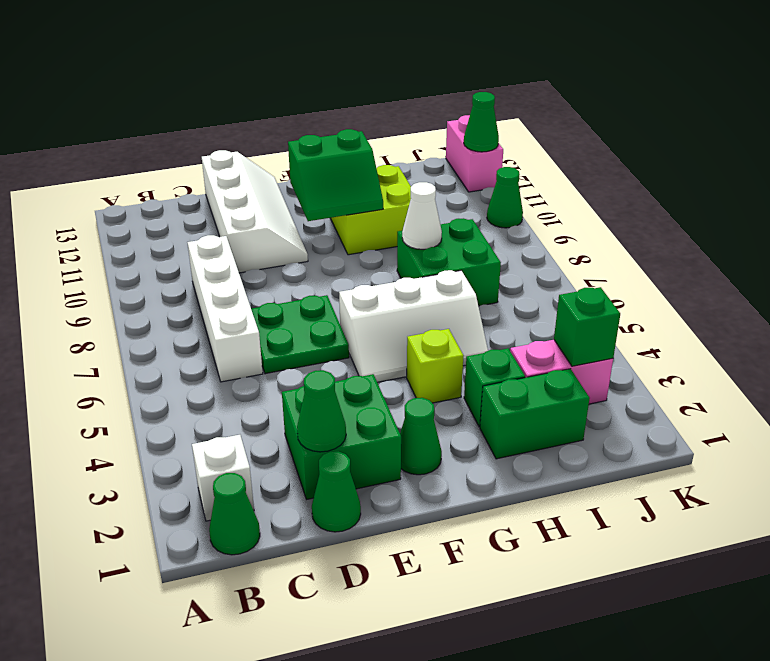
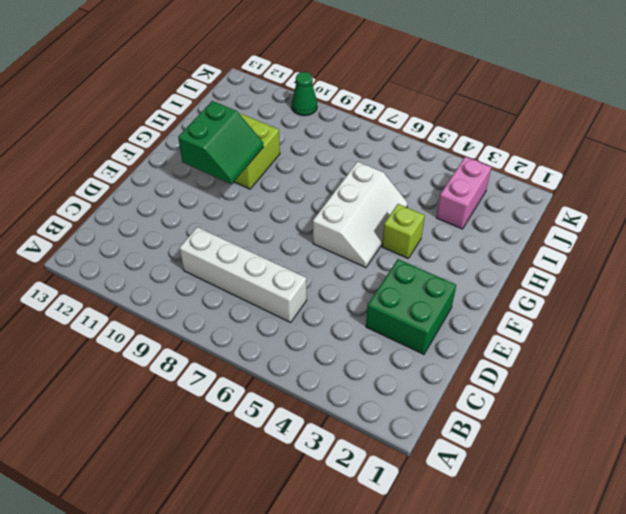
none -> green cone B1 level 1
none -> white brick B2 level 1
none -> green cone D1 level 1

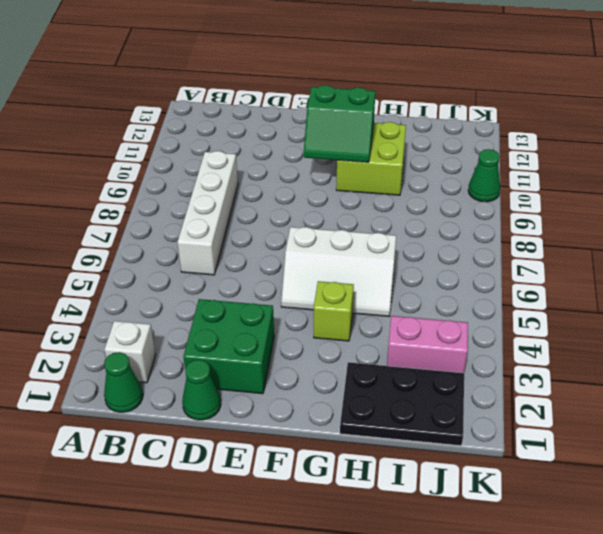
black plate H1:J2 level 1 -> green brick H2:I2 level 1
none -> green plate D6:E7 level 1
none -> white slope D10:E13 level 1 top D
none -> green cone F2 level 1

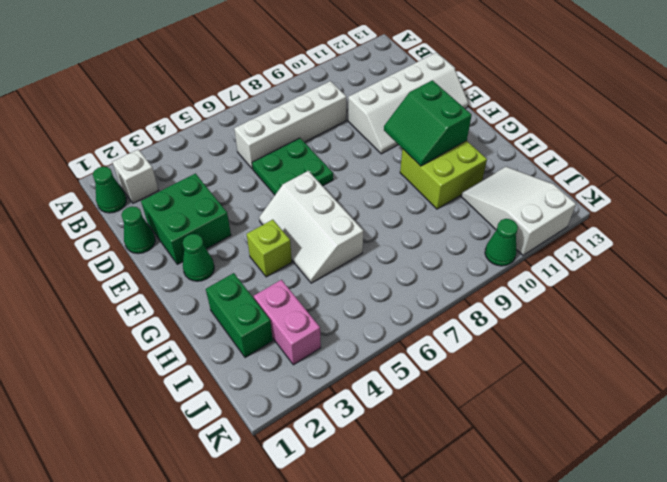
white slope I11:K12 level 1 top K -> pink brick K12:K13 level 1
none -> green brick H3 level 1
none -> green brick H7:I8 level 1
none -> green cone D2 level 2

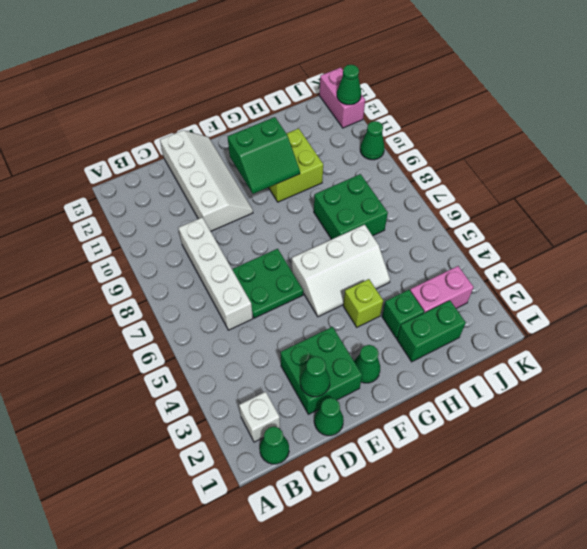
none -> white cone H8 level 2
none -> green brick J3 level 2

